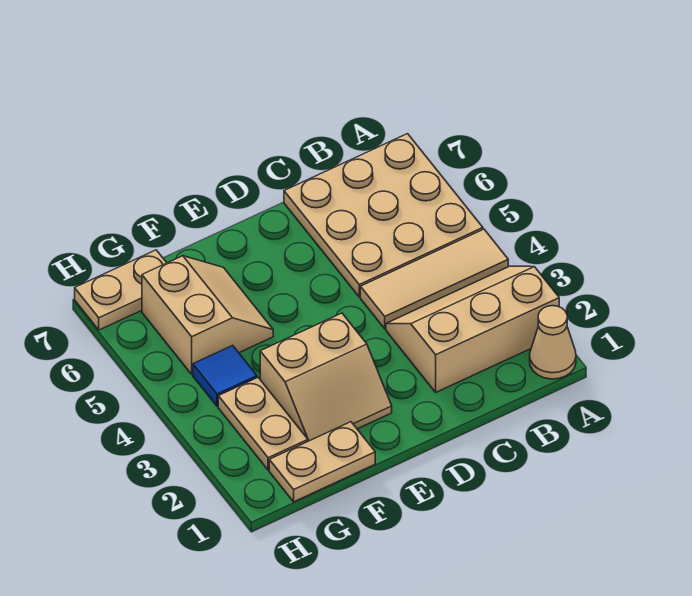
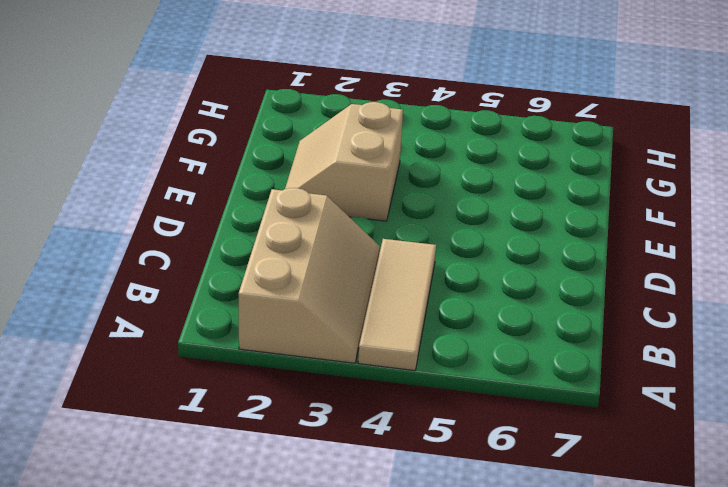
none -> tan cone A1 level 1
none -> tan plate A5:C7 level 1

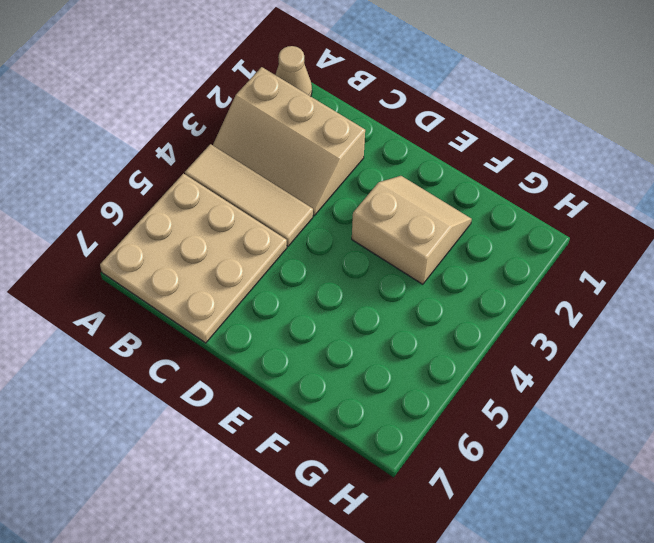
none -> tan plate F1:G1 level 1
none -> tan slope F5:G6 level 1 top G

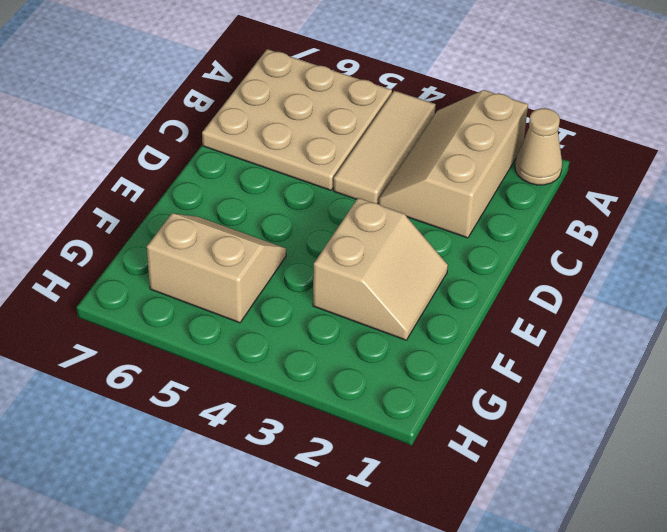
none -> tan plate F1:G1 level 1
none -> tan plate G2:G3 level 1

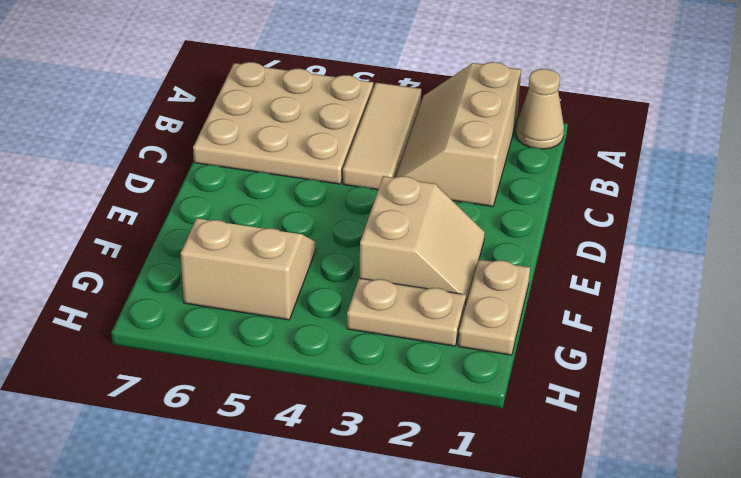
none -> blue tile G4 level 1
none -> tan plate G7:H7 level 1

